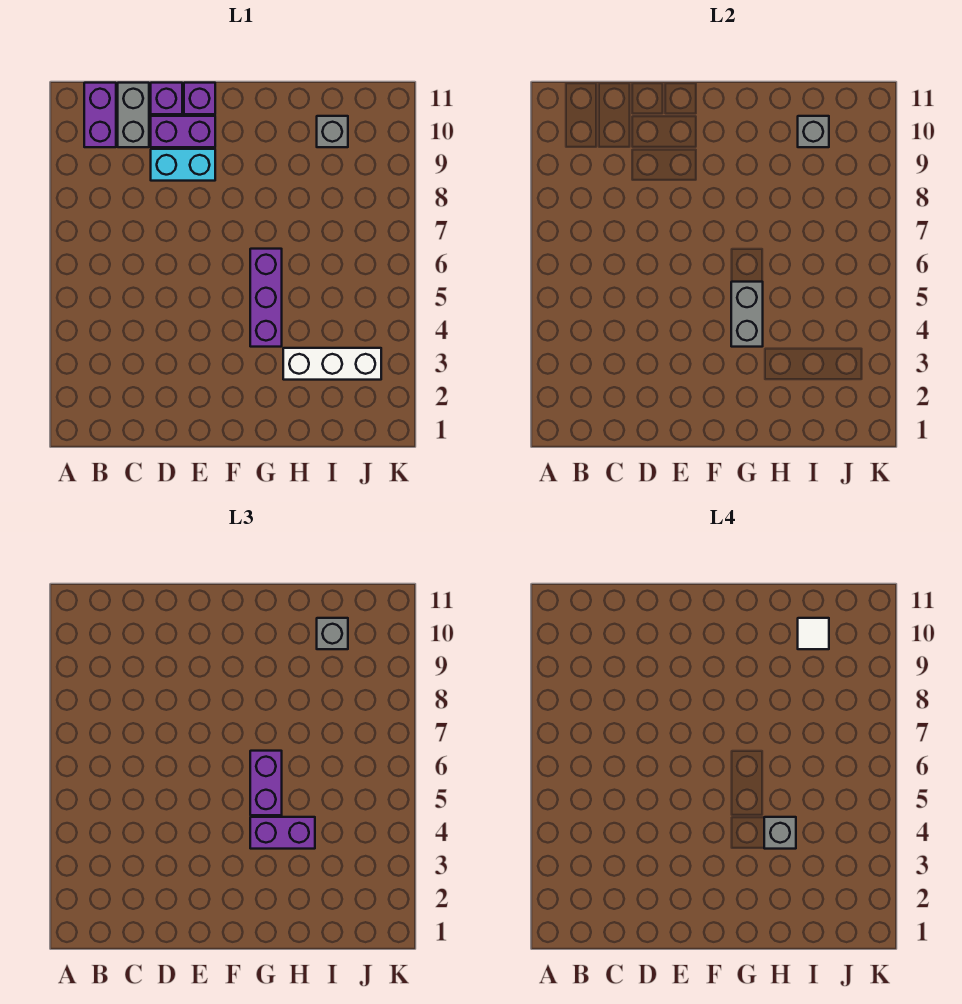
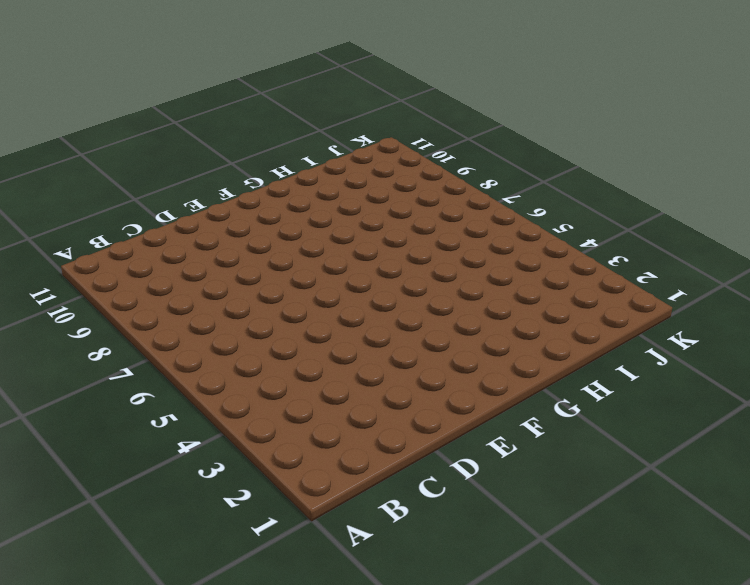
none -> purple brick B10:B11 level 1
none -> grey brick C10:C11 level 1
none -> cyan brick D9:E9 level 1

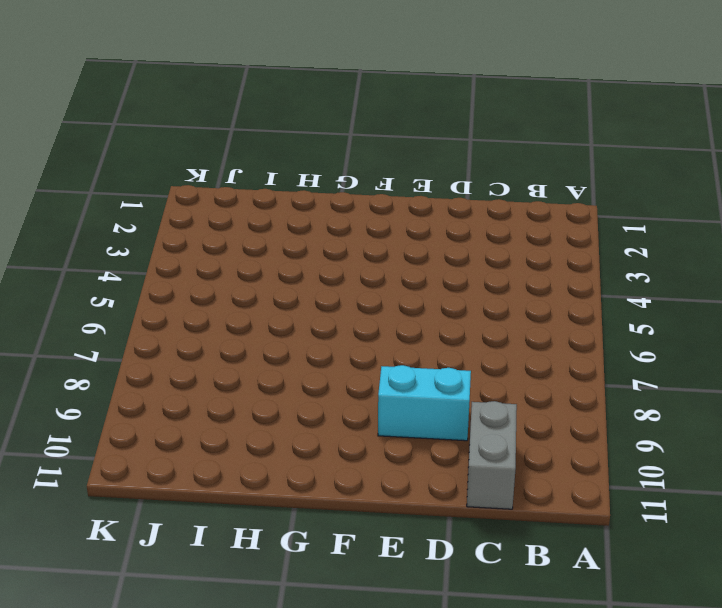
none -> purple brick B10:B11 level 1
none -> purple brick D10:E10 level 1
none -> purple brick D11 level 1

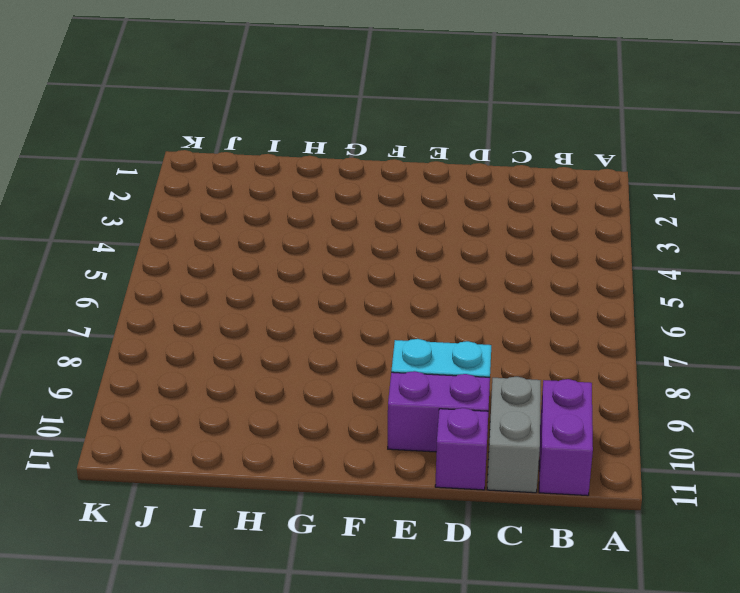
none -> purple brick E11 level 1
none -> purple brick G4:G6 level 1
none -> white brick H3:J3 level 1

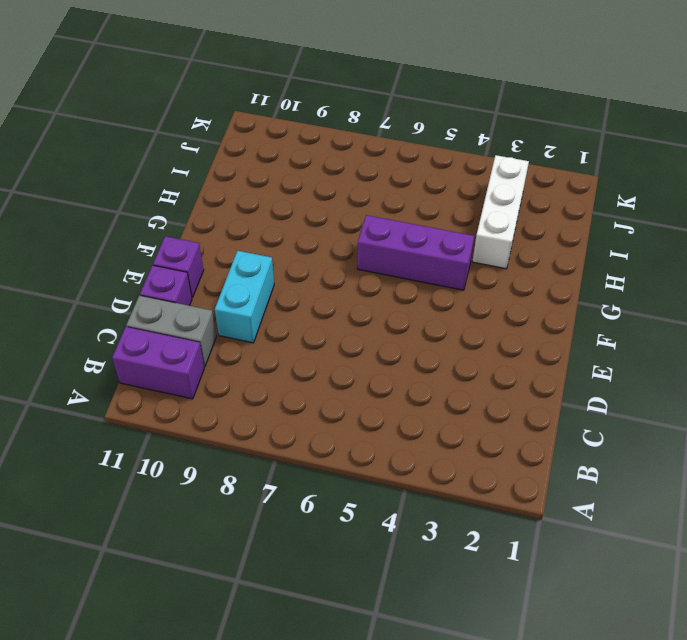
none -> purple brick D10:E10 level 1
none -> grey brick I10 level 1
none -> grey brick G4:G5 level 2

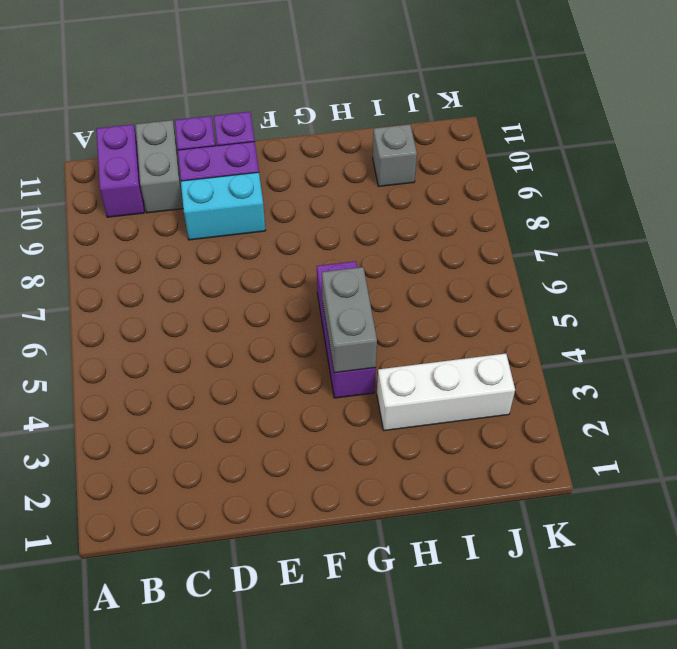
none -> grey brick I10 level 2
none -> purple brick G4:H4 level 3
none -> purple brick G5:G6 level 3

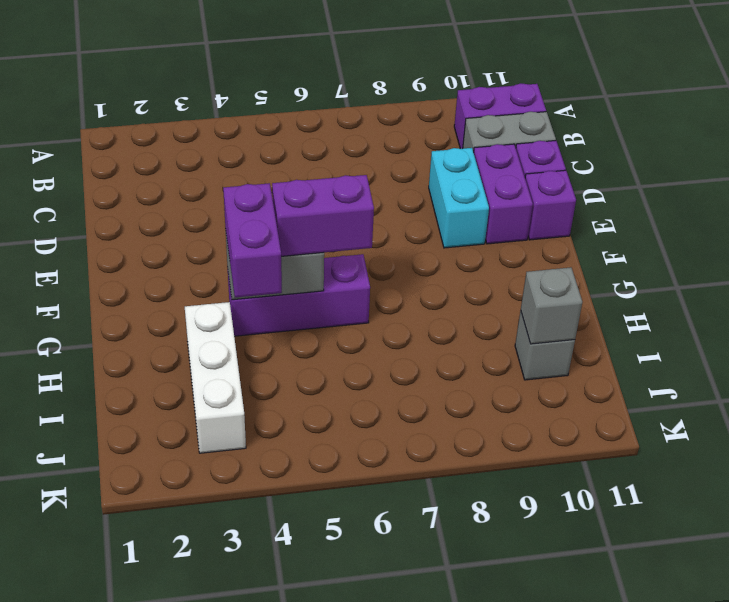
none -> grey brick I10 level 3
none -> grey brick H4 level 4
none -> white tile I10 level 4

